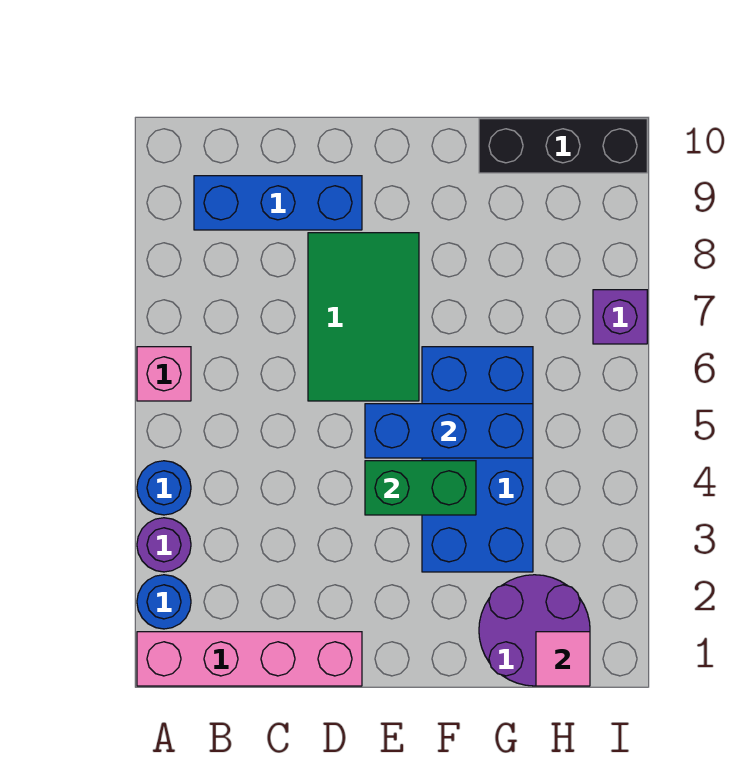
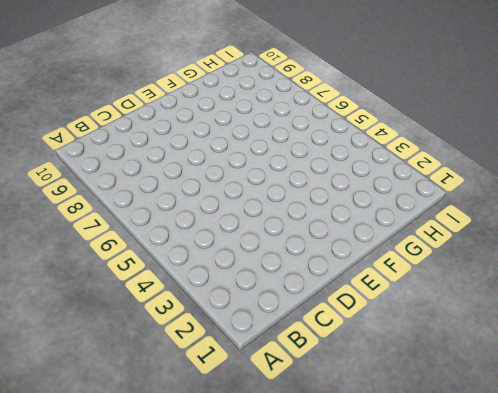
none -> pink brick A1:D1 level 1
none -> blue round brick A2 level 1
none -> purple round brick A3 level 1

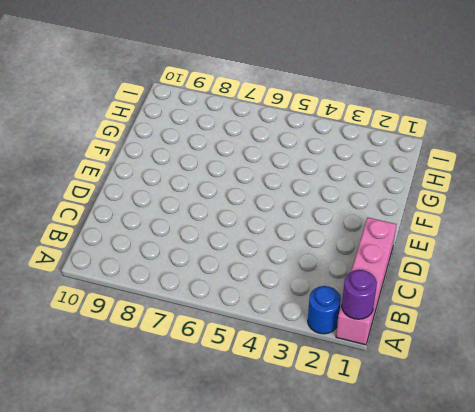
purple round brick A1 level 2 -> purple round brick A3 level 1
none -> blue round brick A4 level 1
none -> pink brick A6 level 1
none -> blue brick B9:D9 level 1

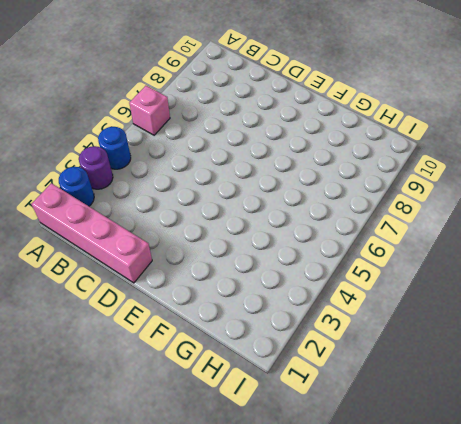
none -> blue brick B9:D9 level 1
none -> green tile D6:E8 level 1
none -> blue brick F3:G6 level 1

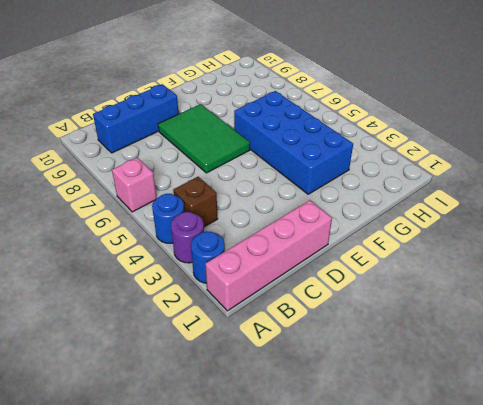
brown brick B4 level 1 -> none
none -> purple round brick G1:H2 level 1
none -> black brick G10:I10 level 1
none -> purple brick I7 level 1

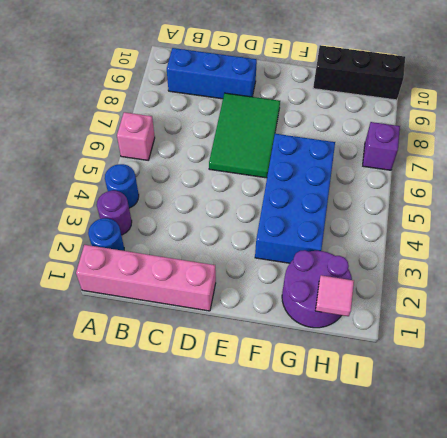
none -> green brick E4:F4 level 2
none -> blue brick E5:G5 level 2

